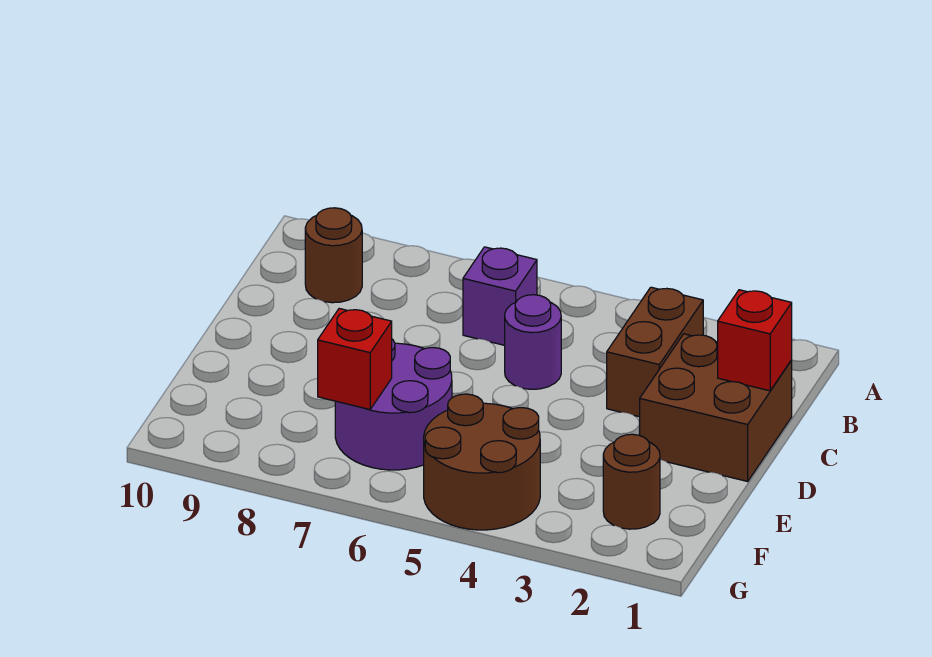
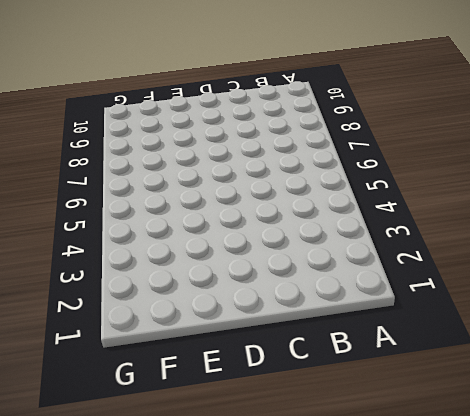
none -> brown brick B3:C3 level 1
none -> purple brick B6 level 1

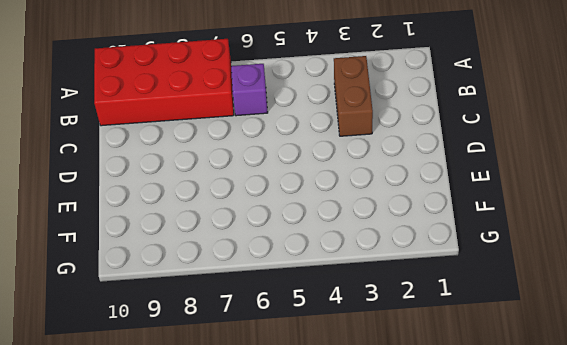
red brick A7:B10 level 1 -> brown round brick B9 level 1
none -> brown brick C1:D2 level 1
none -> purple round brick C5 level 1

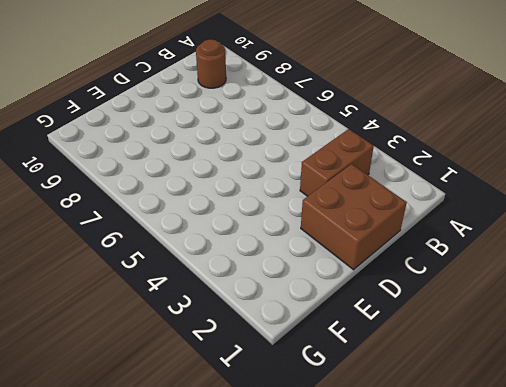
none -> purple brick B6 level 1
none -> purple round brick C5 level 1

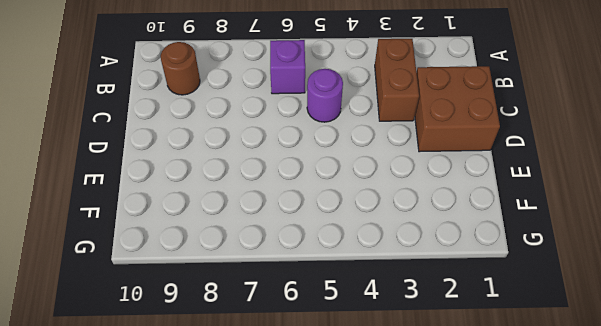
none -> purple round brick E6:F7 level 1
none -> brown round brick F2 level 1

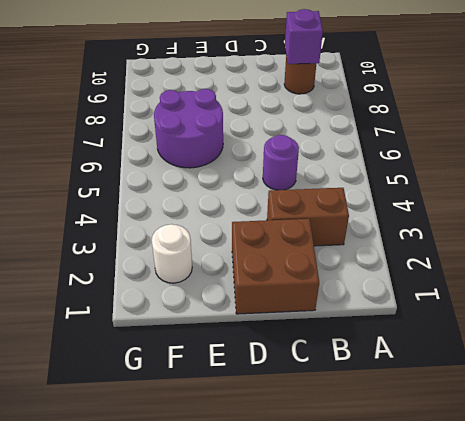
purple brick B9 level 2 -> purple brick B6 level 1
white round brick F2 level 1 -> brown round brick F2 level 1
none -> brown round brick F4:G5 level 1
none -> red brick C1 level 2

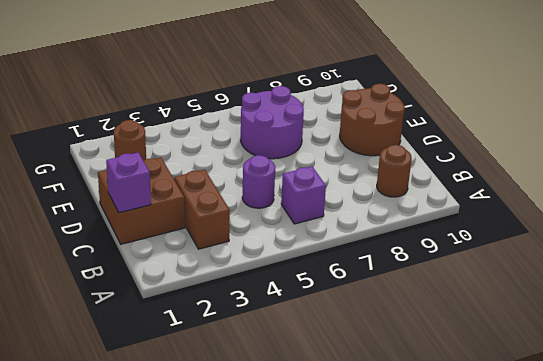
purple brick C1 level 2 -> red brick C1 level 2
brown round brick D9:E10 level 1 -> brown round brick F4:G5 level 1
none -> red brick F7 level 2

